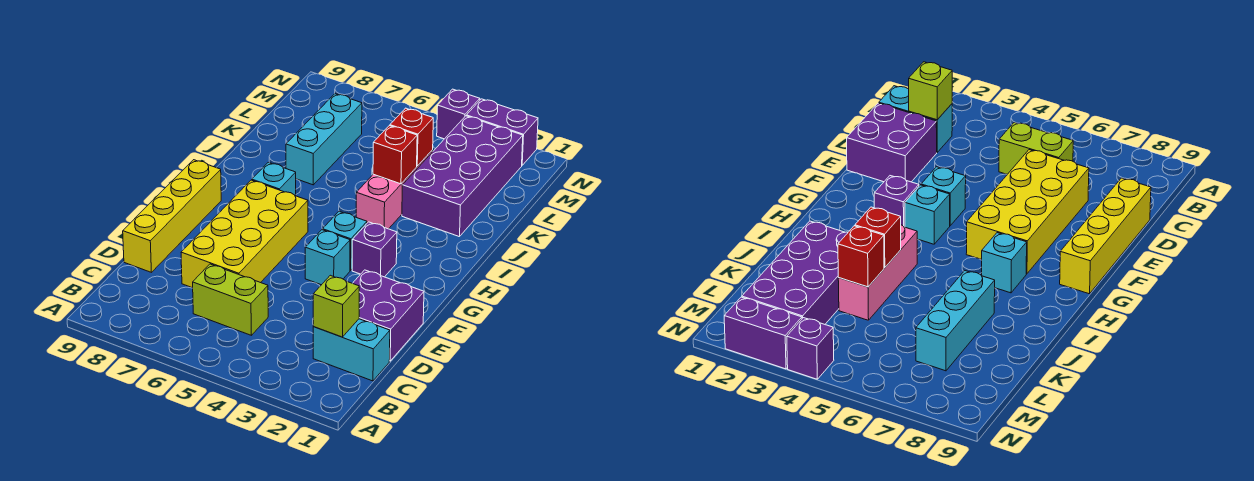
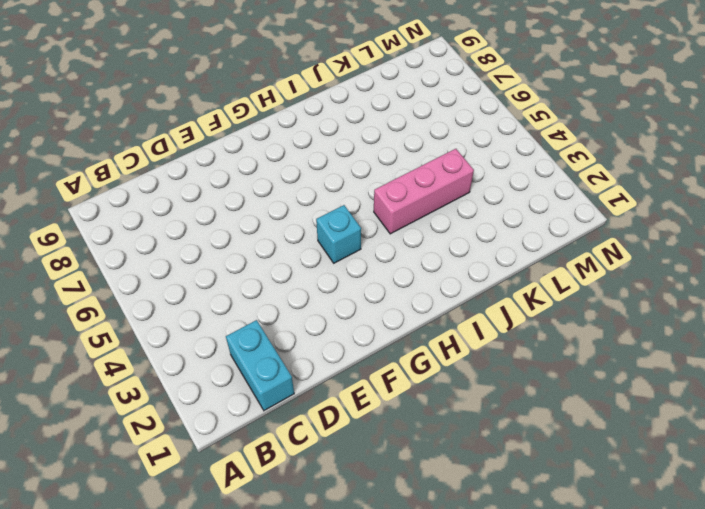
none -> lime brick C5:C6 level 1
none -> purple brick D1:E2 level 1
none -> yellow brick D6:G7 level 1

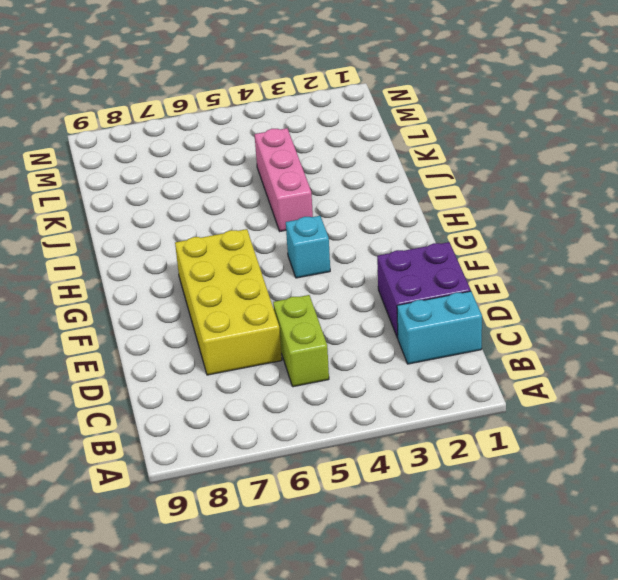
lime brick C5:D5 level 1 -> lime brick C5:C6 level 1
none -> yellow brick D9:G9 level 1
none -> cyan brick F4 level 1
none -> purple brick G3 level 1

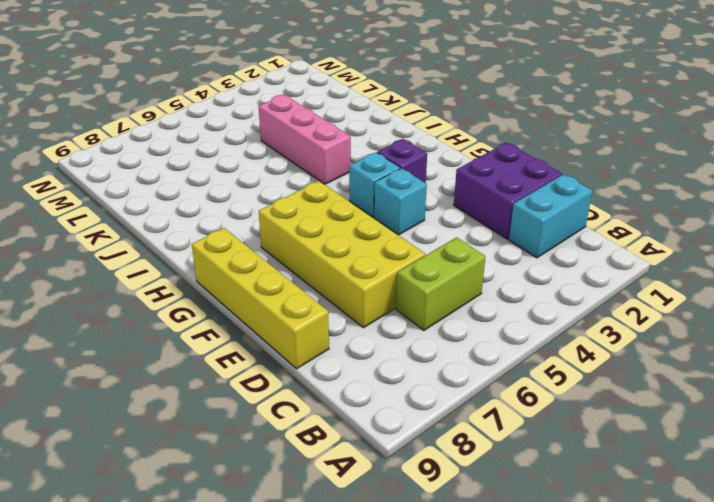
none -> cyan brick H7 level 1
none -> purple brick J2:M3 level 1
none -> cyan brick J7:L7 level 1

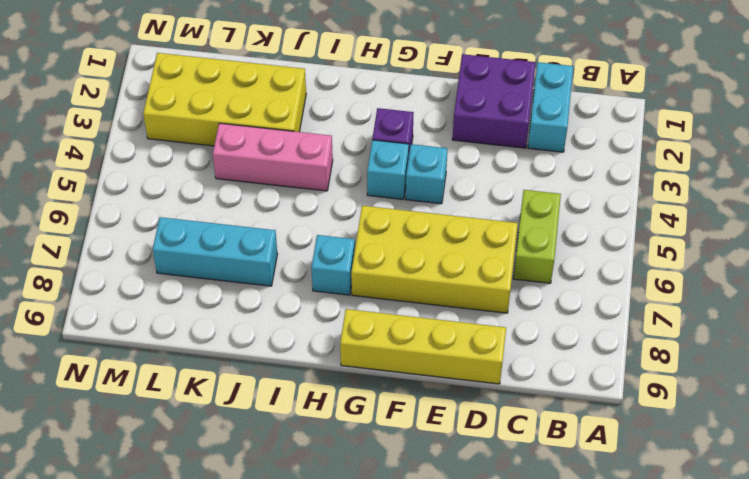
yellow brick J2:M3 level 1 -> purple brick J2:M3 level 1
none -> purple brick N2:N3 level 1
none -> purple brick N4 level 1
none -> lime brick C2 level 2

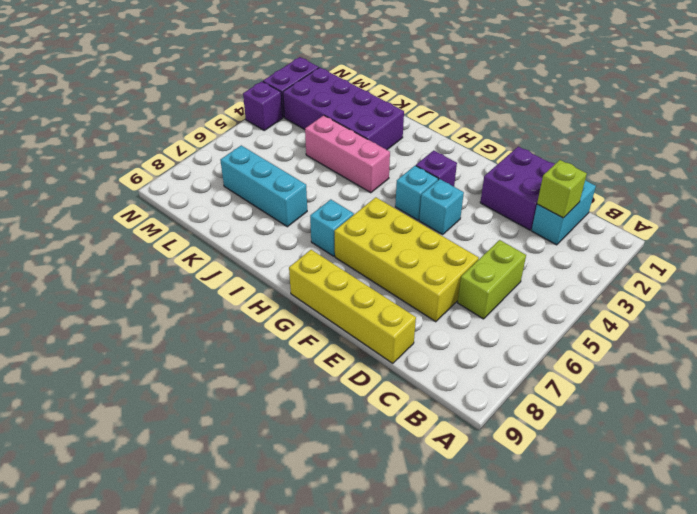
none -> red brick J4 level 2
none -> red brick K4 level 2

